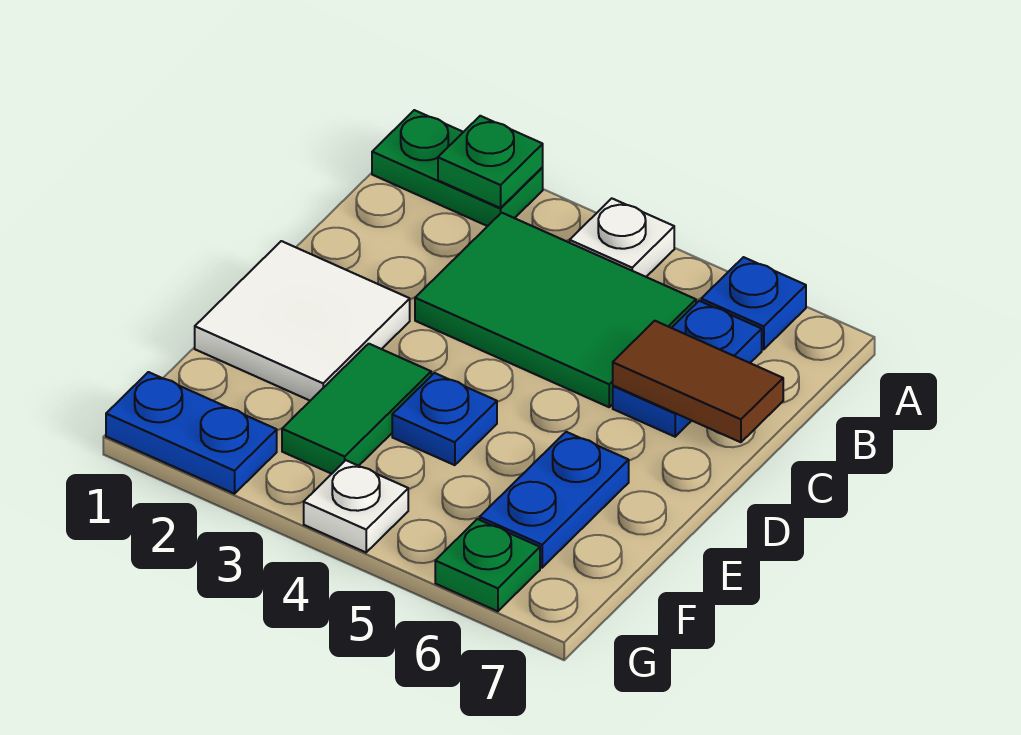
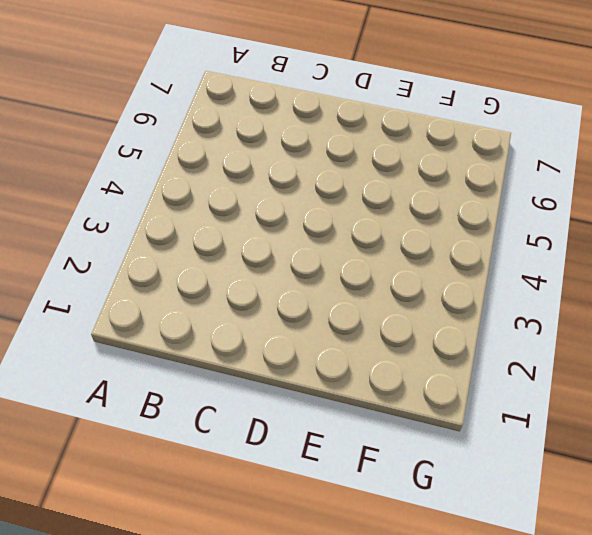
none -> green plate A1:A2 level 1
none -> white plate A4 level 1
none -> blue plate A6 level 1

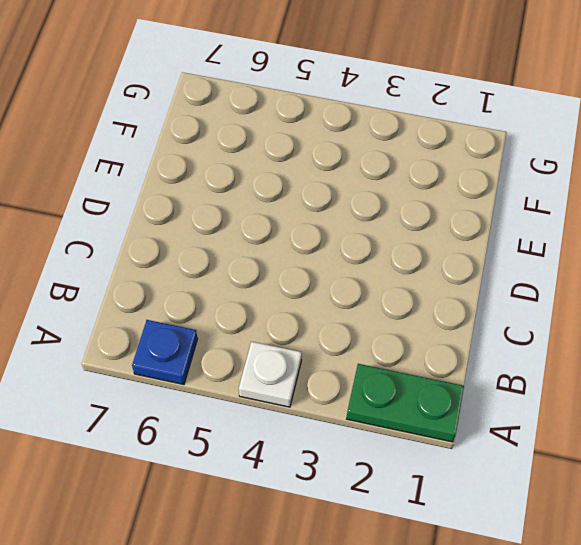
none -> green tile B3:C5 level 1
none -> blue plate B6:C6 level 1
none -> white tile D1:E2 level 1

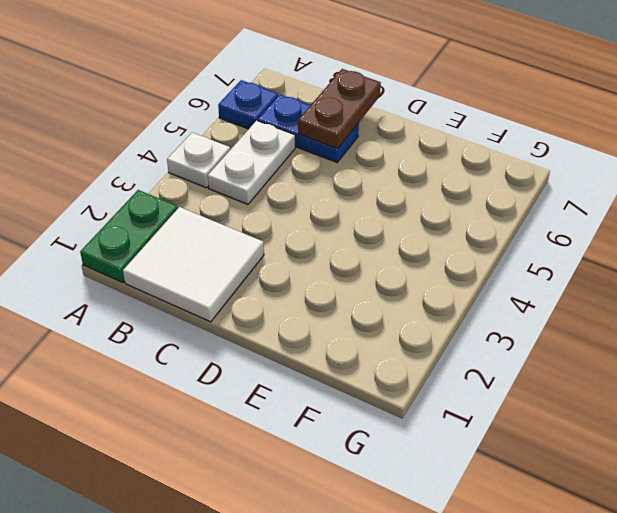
white tile B1:C2 level 1 -> white tile D1:E2 level 1
white plate B4:B5 level 1 -> green tile B3:C5 level 1
brown plate C6:C7 level 2 -> brown tile C6:C7 level 2
none -> green tile E3:F3 level 1
none -> blue plate E4 level 1
none -> blue plate E6:F6 level 1

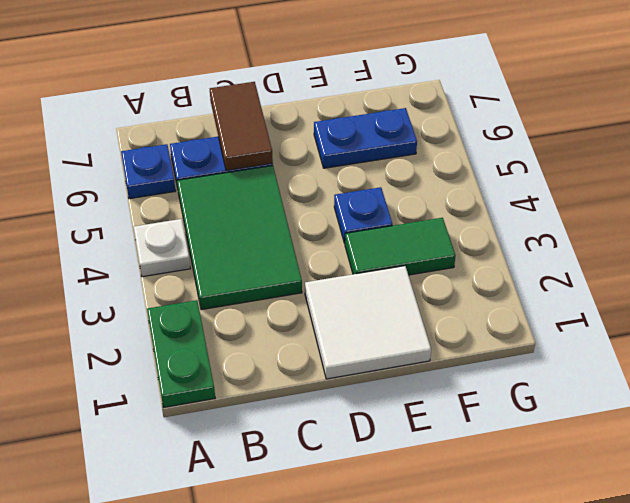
none -> blue plate G1:G2 level 1
none -> white plate G4 level 1
none -> green plate G6 level 1

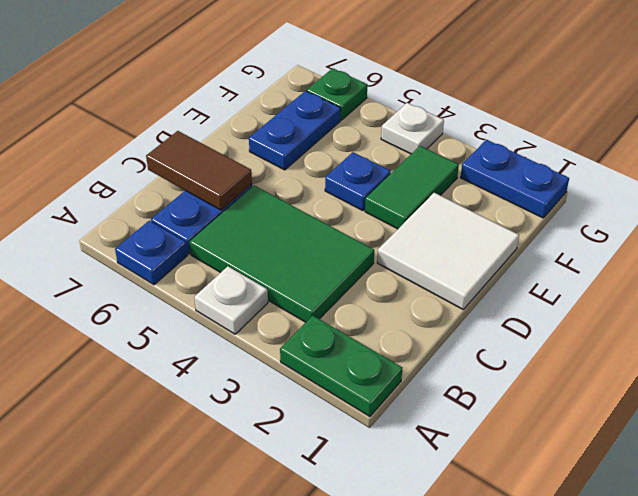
none -> green plate A2 level 2

